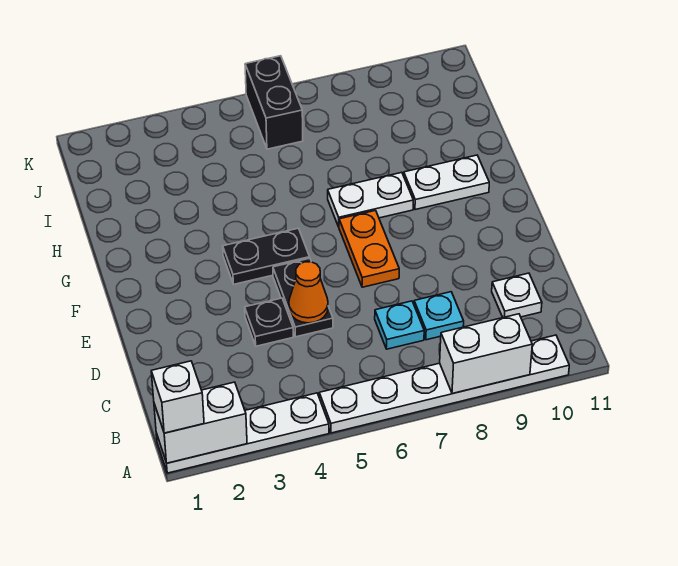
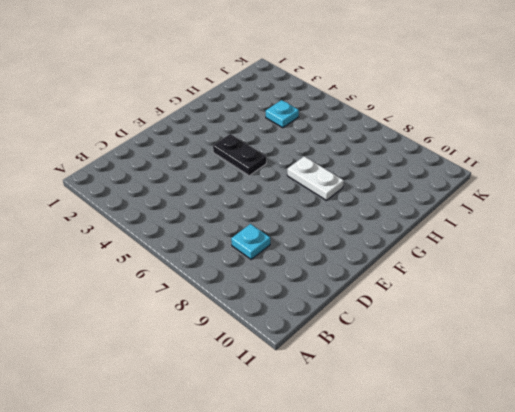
cyan plate I4 level 1 -> cyan plate C7 level 1
none -> white plate A1:A4 level 1
none -> white plate A5:A10 level 1
none -> white plate C10 level 1

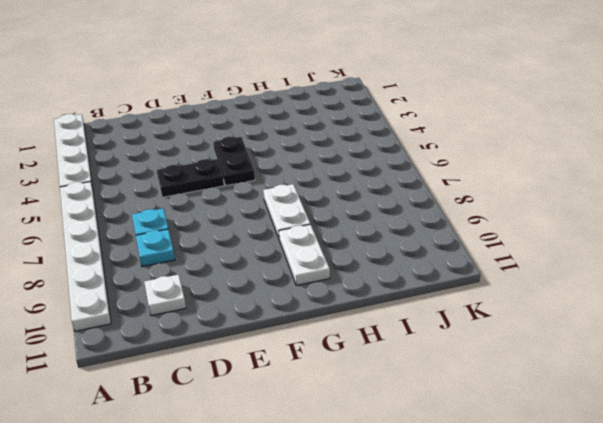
none -> black plate D4 level 1
none -> orange plate E7:F7 level 1
none -> black brick J6:K6 level 1

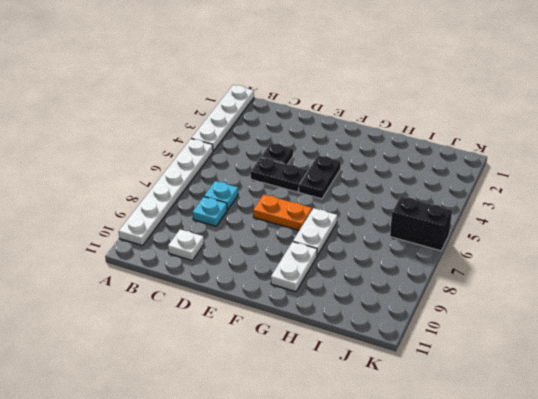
none -> white brick A1:A2 level 2
none -> white brick A8:A9 level 2
none -> orange cone D5 level 2

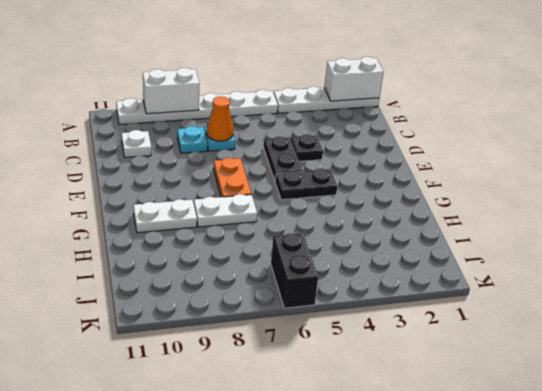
orange cone C7 level 2 -> orange cone D5 level 2
none -> white brick A1 level 3

